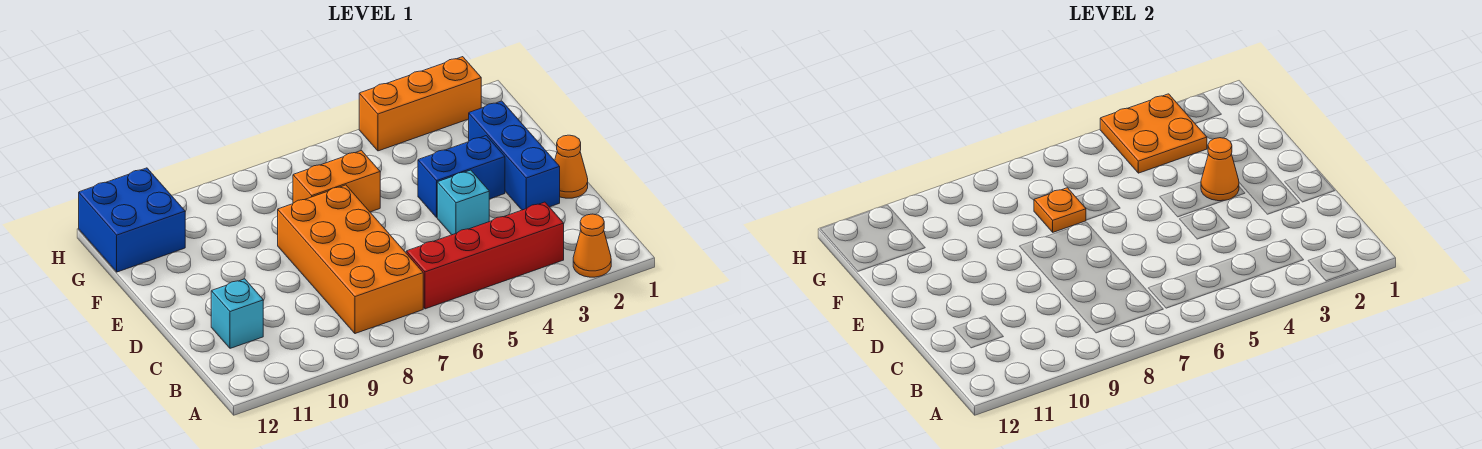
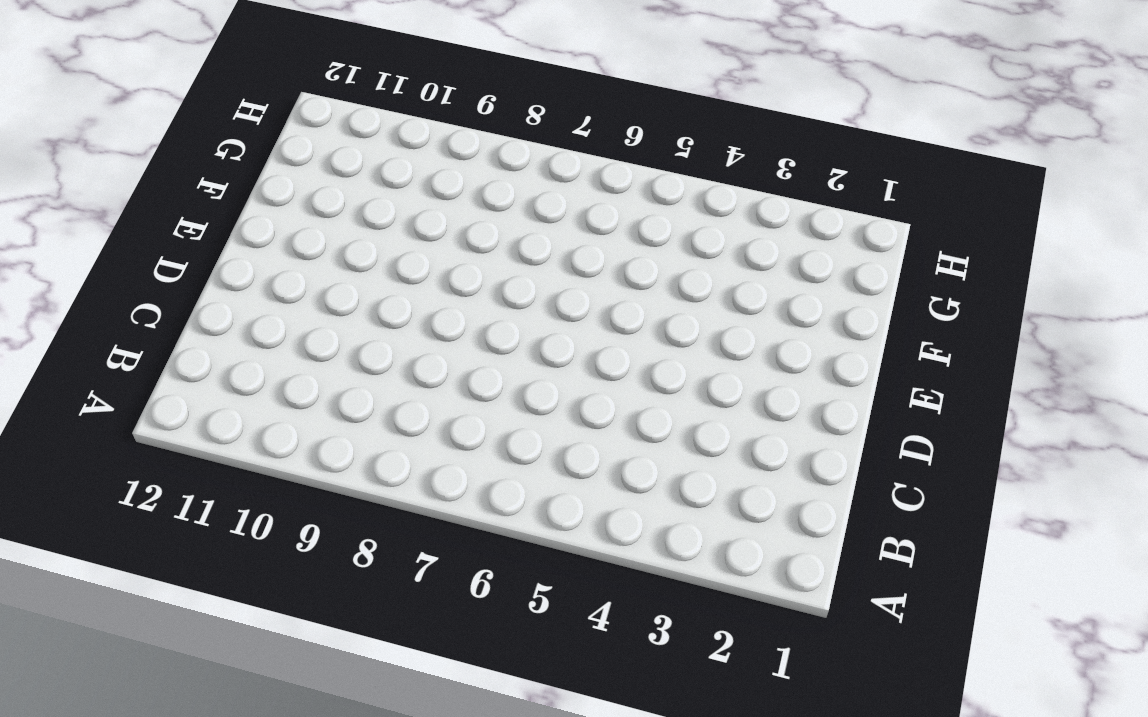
none -> orange cone A2 level 1
none -> red brick B3:B6 level 1
none -> orange brick B7:E8 level 1

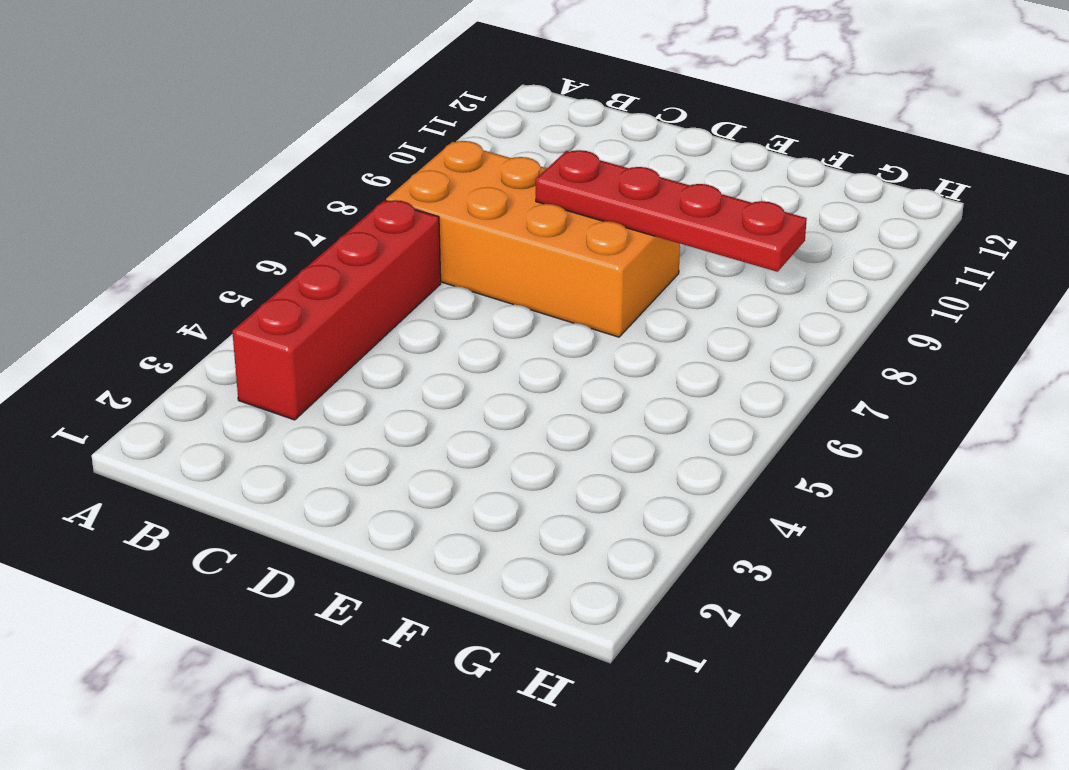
red plate D8:G8 level 2 -> none
none -> orange cone A2 level 1
none -> cyan brick C11 level 1
none -> orange cone D1 level 1

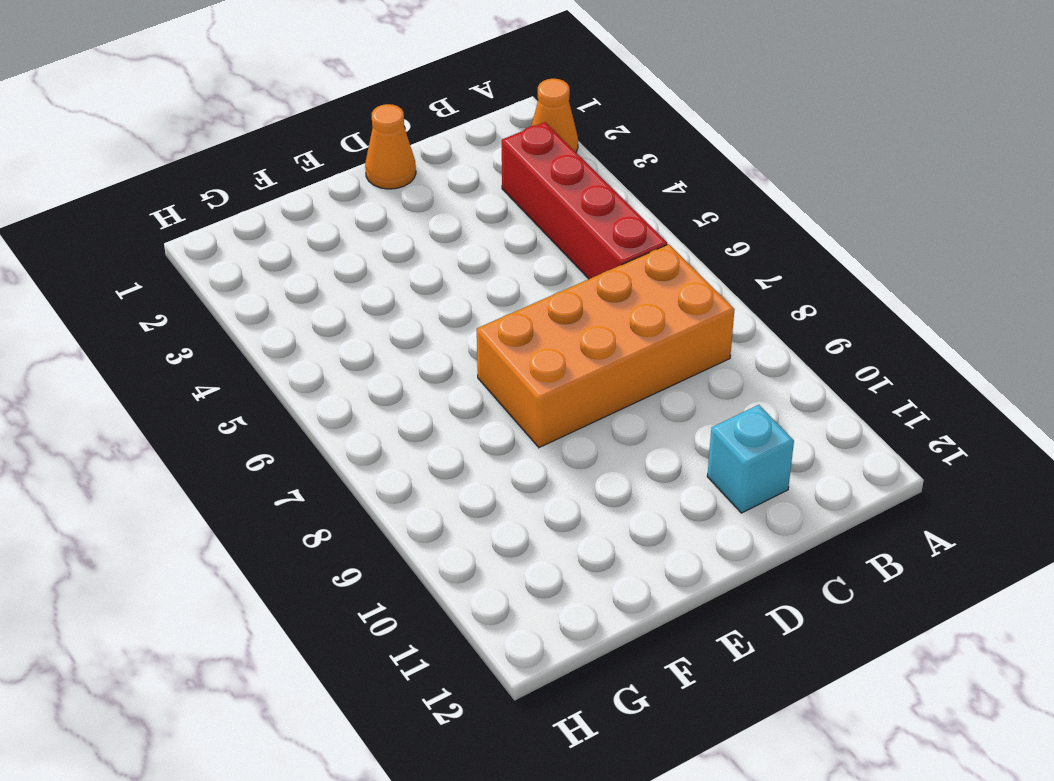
none -> blue brick D2:F2 level 1
none -> cyan brick D4 level 1
none -> blue brick E3:E4 level 1

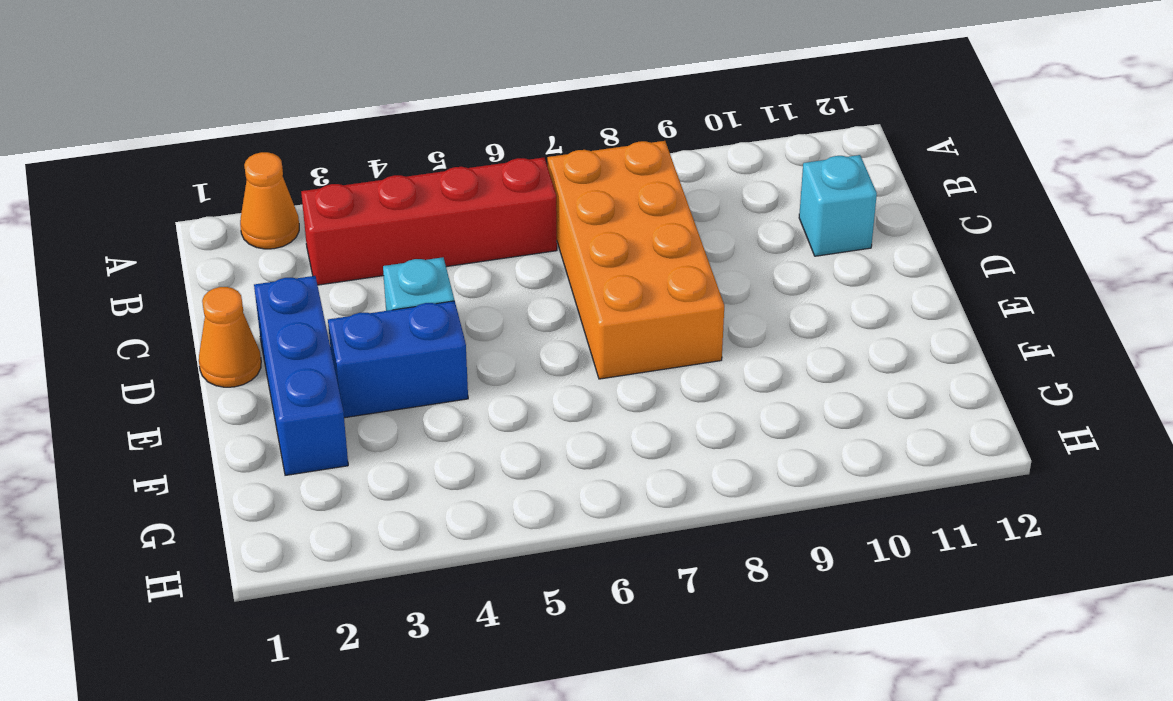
none -> orange brick F6:F7 level 1
none -> blue brick G11:H12 level 1
none -> orange brick H2:H4 level 1

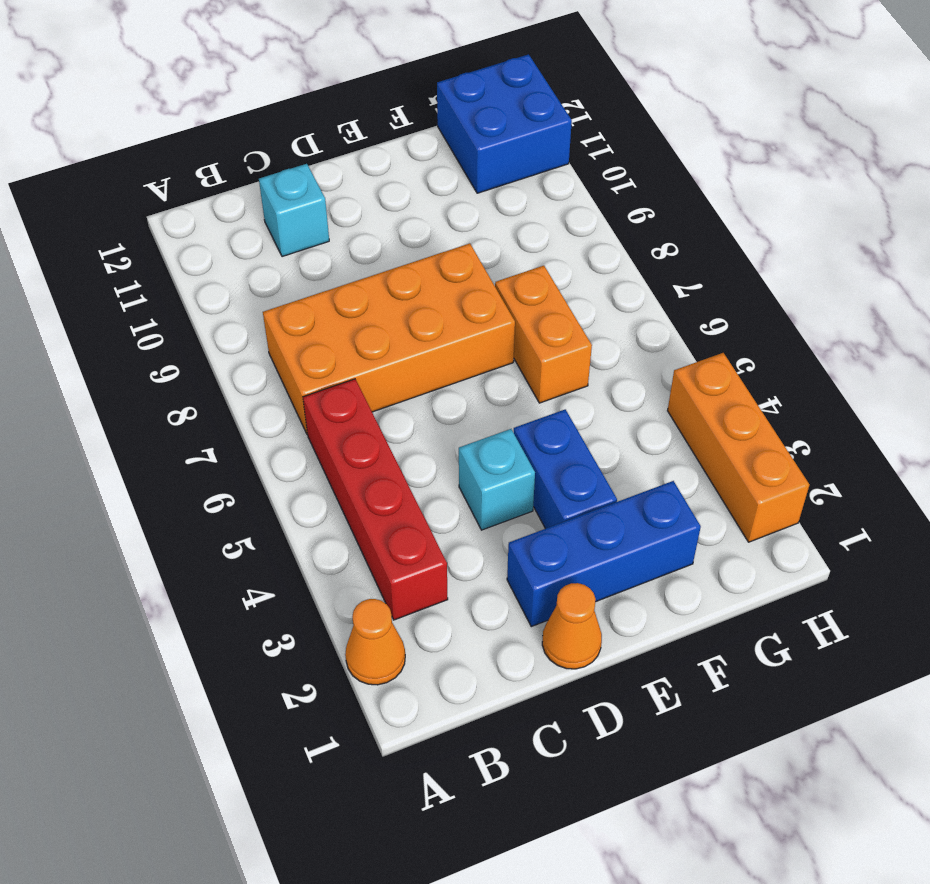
none -> orange cone E3 level 2
none -> orange plate F7 level 2
none -> orange plate G3:H4 level 2

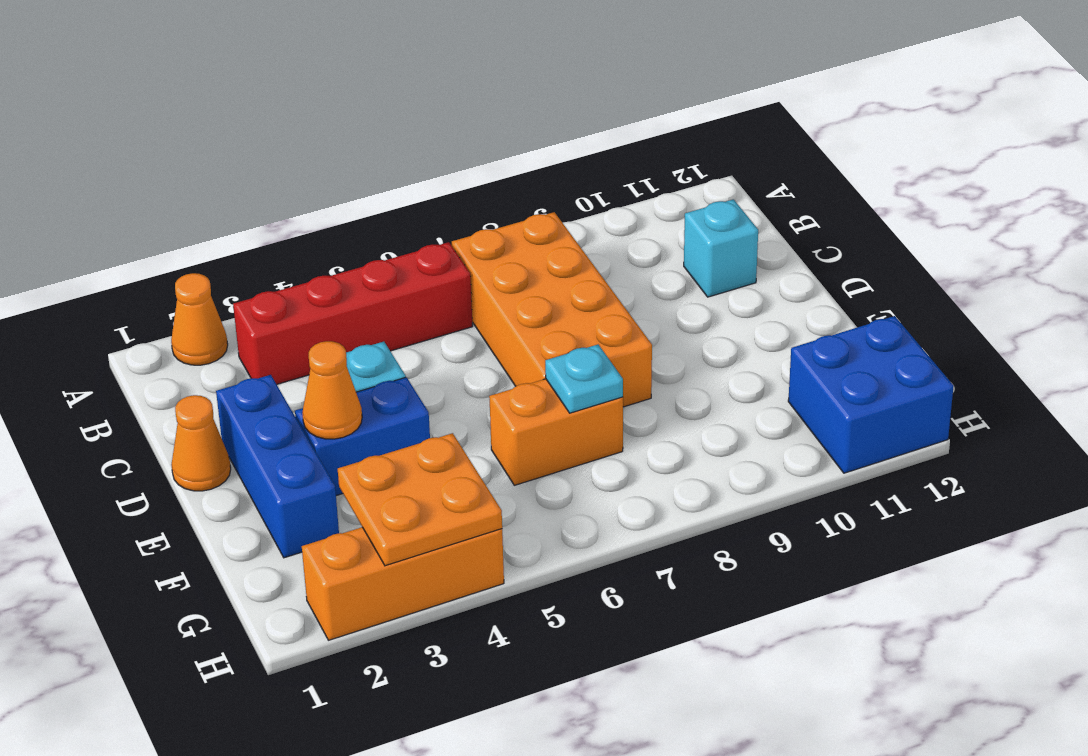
cyan plate F7 level 2 -> orange plate F7 level 2

